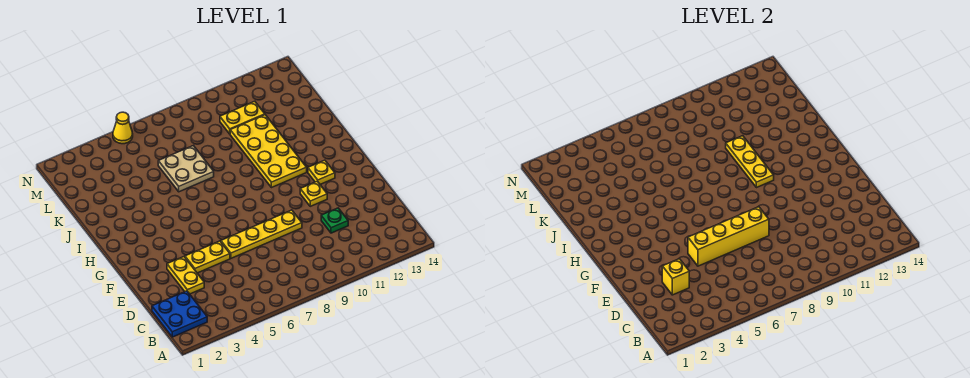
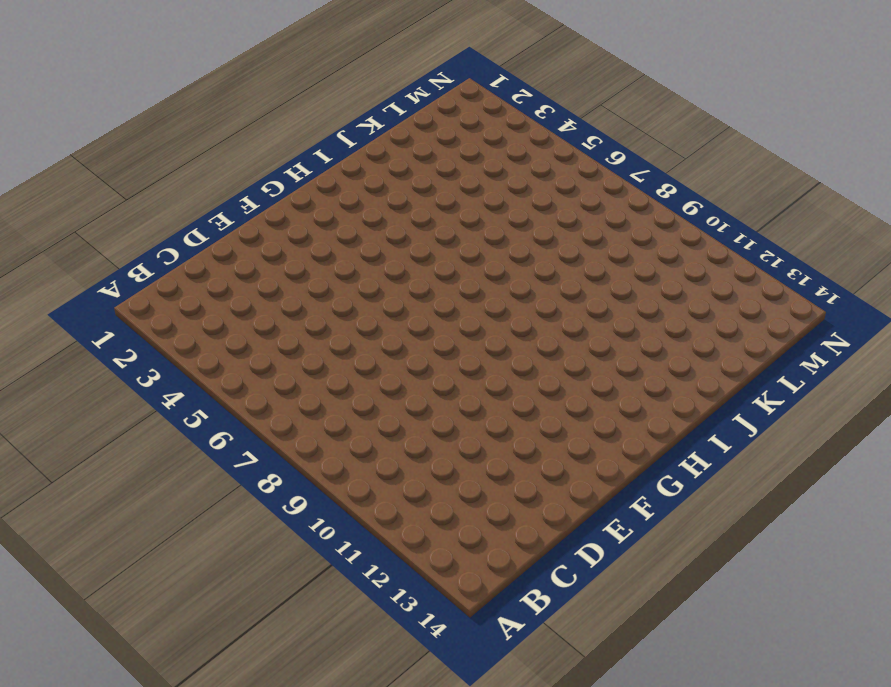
none -> blue plate B1:C2 level 1
none -> yellow plate D3:E3 level 1
none -> green plate D11 level 1

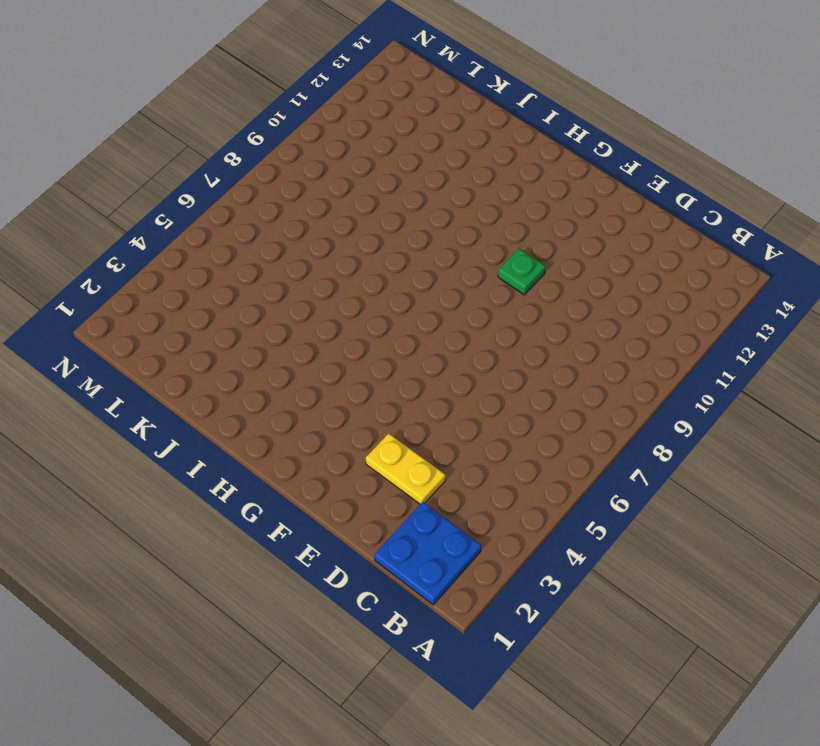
green plate F10 level 1 -> green plate D11 level 1
none -> yellow plate E4:E5 level 1
none -> yellow plate E6:E9 level 1
none -> yellow plate F11 level 1

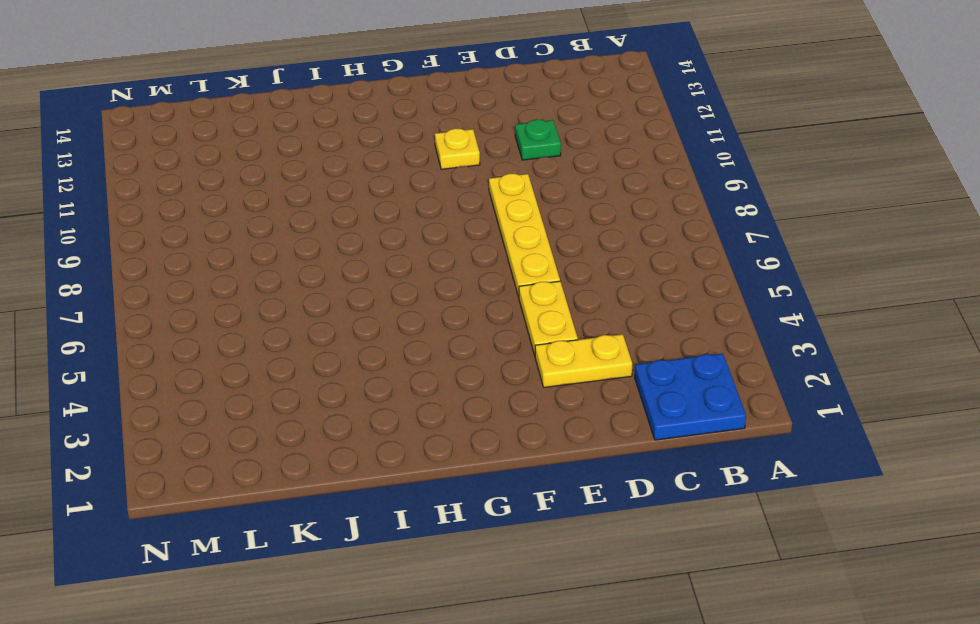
none -> yellow plate G12 level 1
none -> yellow plate H10:K11 level 1
none -> tan plate J6:K7 level 1

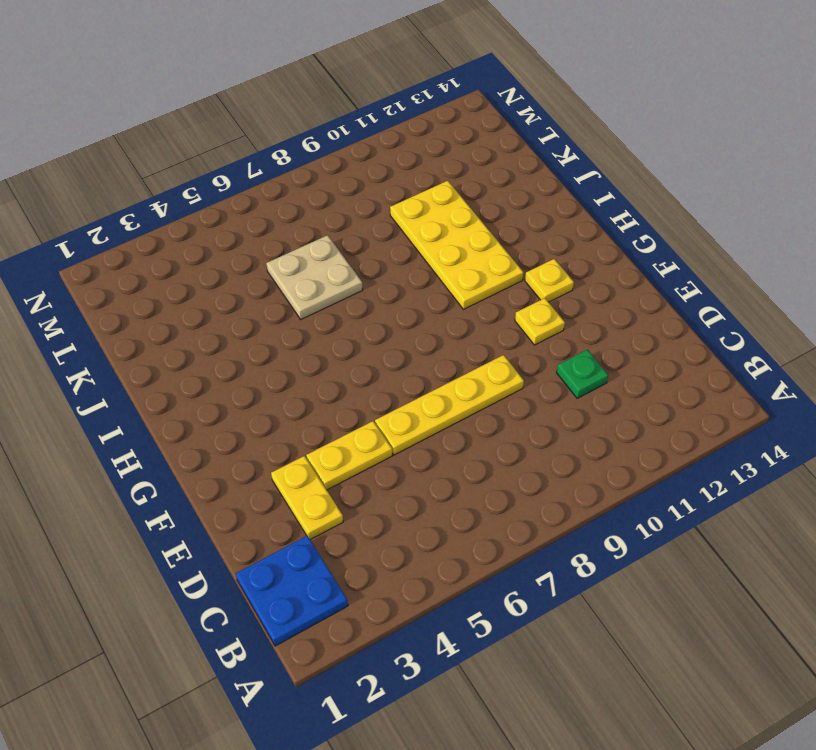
none -> yellow plate L10:L11 level 1
none -> yellow cone N5 level 1
none -> yellow brick D3 level 2

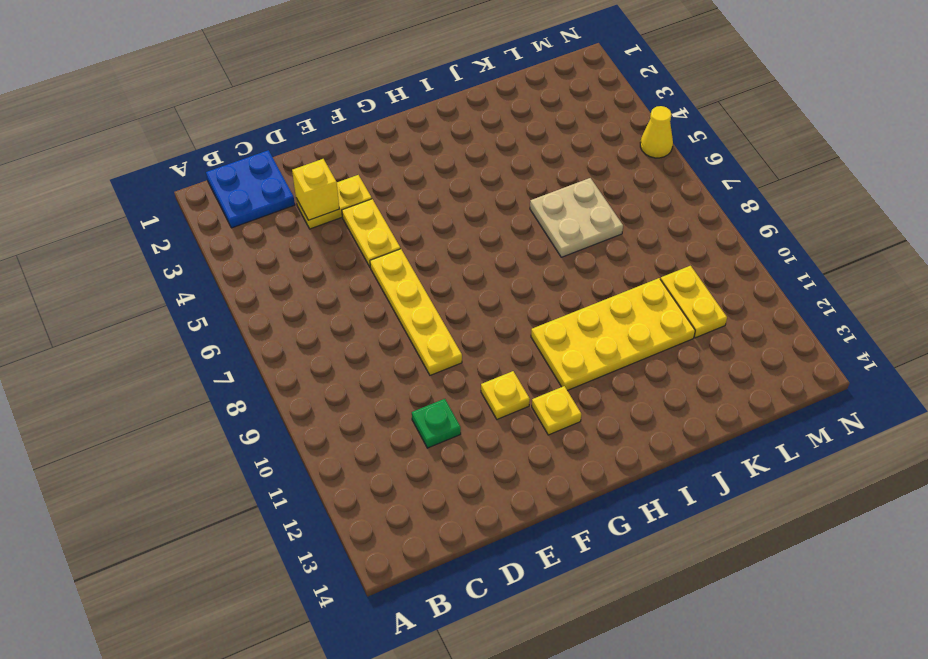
none -> yellow brick E5:E8 level 2
none -> yellow plate H10:J10 level 2

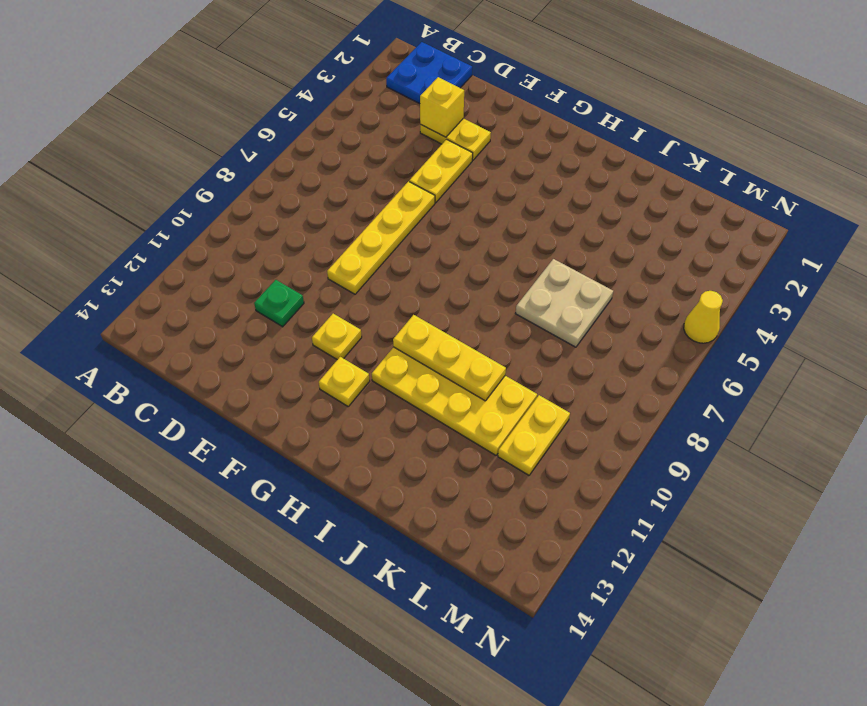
none -> yellow brick E5:E8 level 2

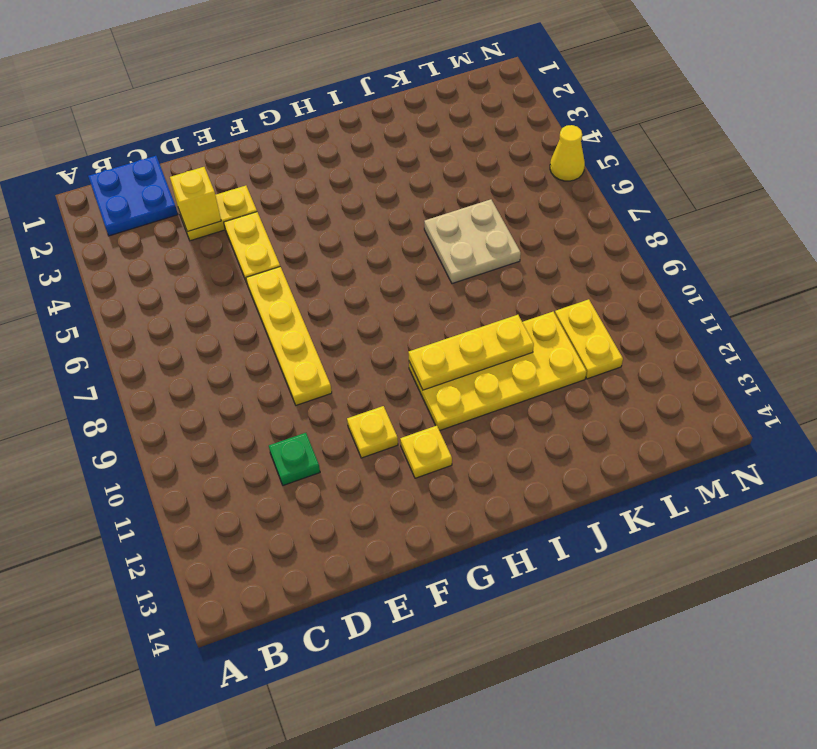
none -> yellow brick E5:E8 level 2

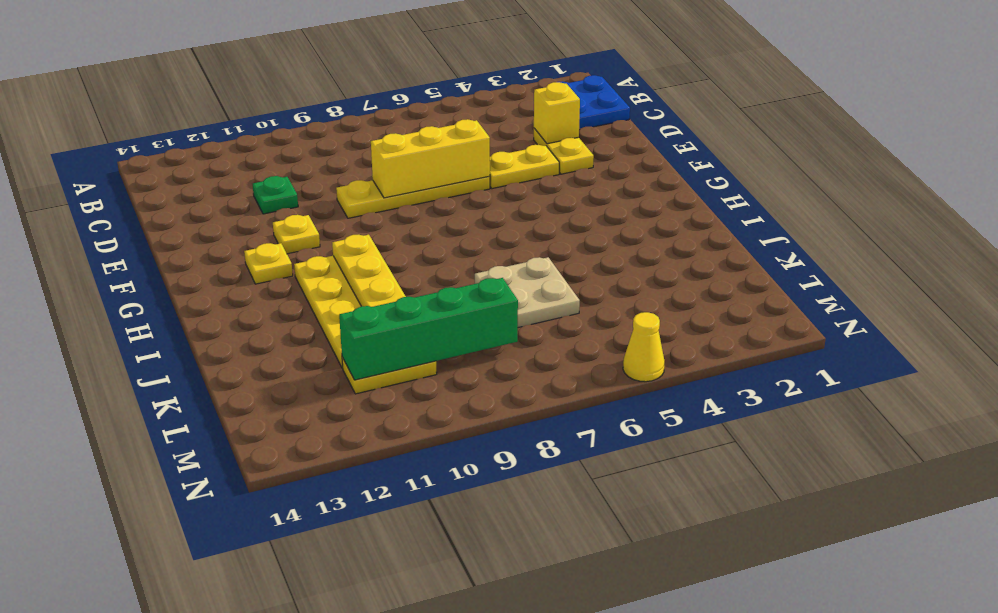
yellow brick E6:E8 level 2 -> yellow brick E5:E8 level 2
green brick L8:L11 level 2 -> none

